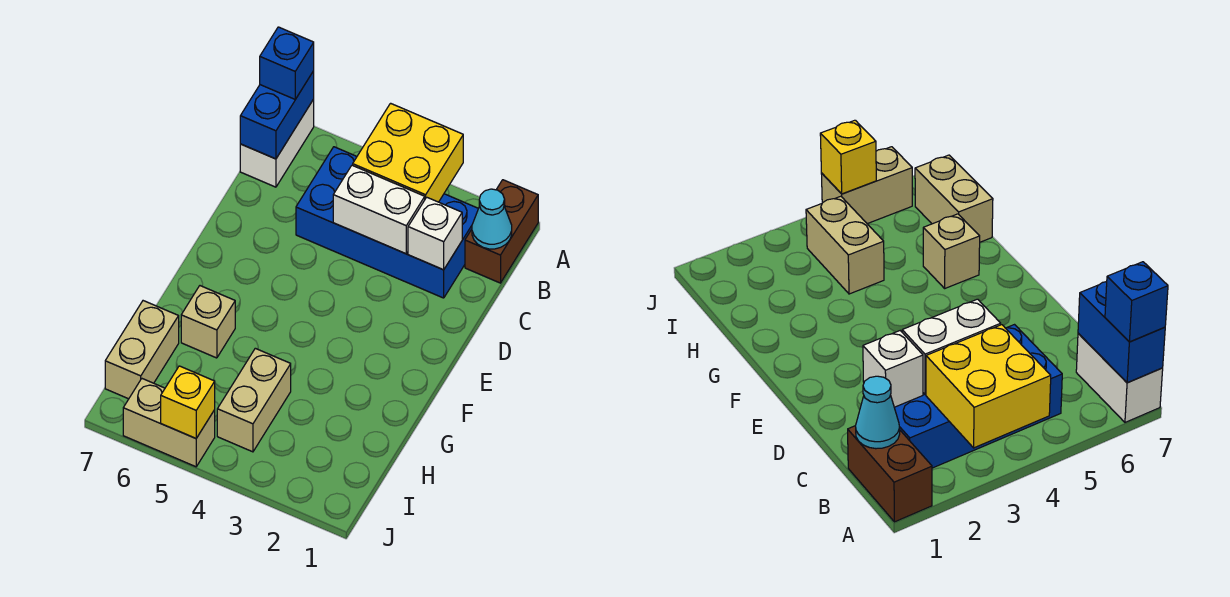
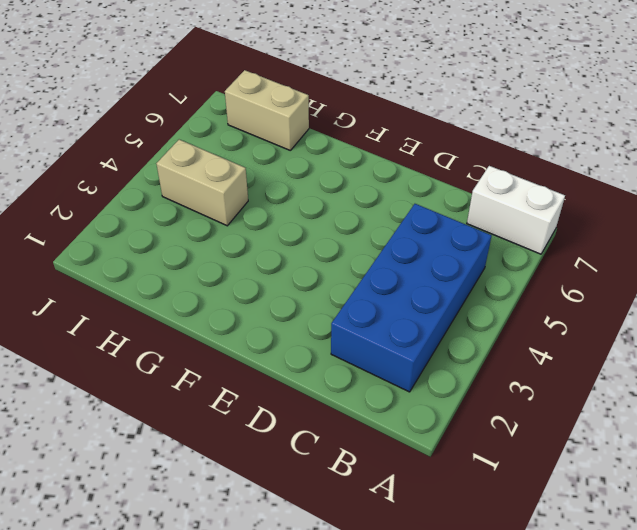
none -> brown brick A1:B1 level 1
none -> tan brick G6 level 1
none -> tan brick J5:J6 level 1

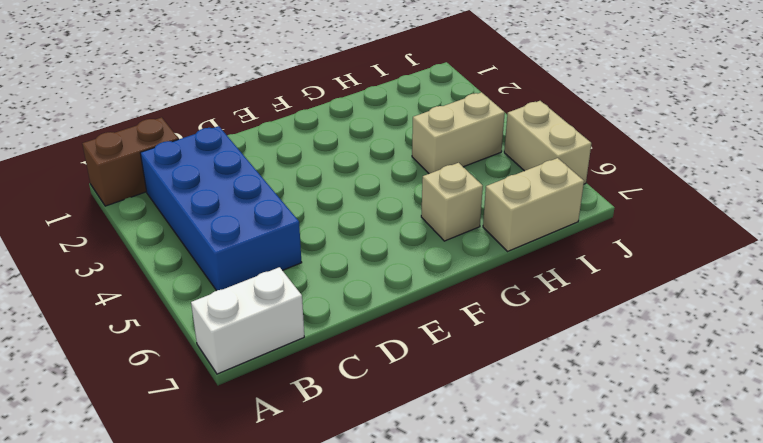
none -> yellow brick A3:B4 level 2
none -> blue brick A7:B7 level 2
none -> cyan cone B1 level 2

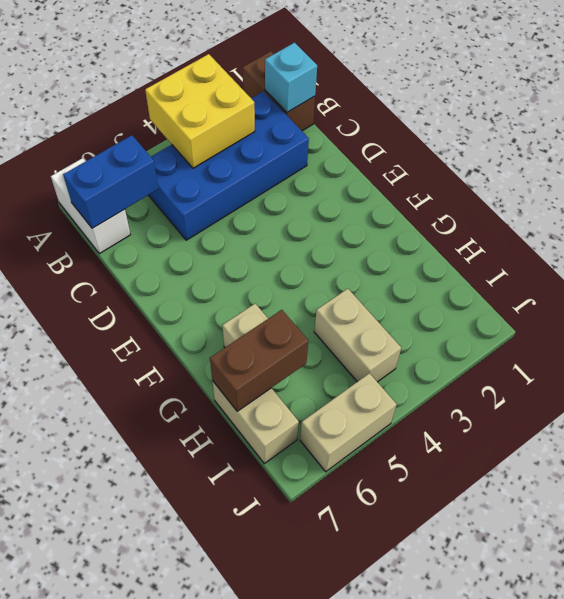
cyan brick B1 level 2 -> cyan cone B1 level 2
blue brick B6:B7 level 2 -> blue brick A7:B7 level 2
brown brick H6:H7 level 2 -> none
none -> white brick C2 level 2
none -> white brick C3:C4 level 2
none -> yellow brick J5 level 2

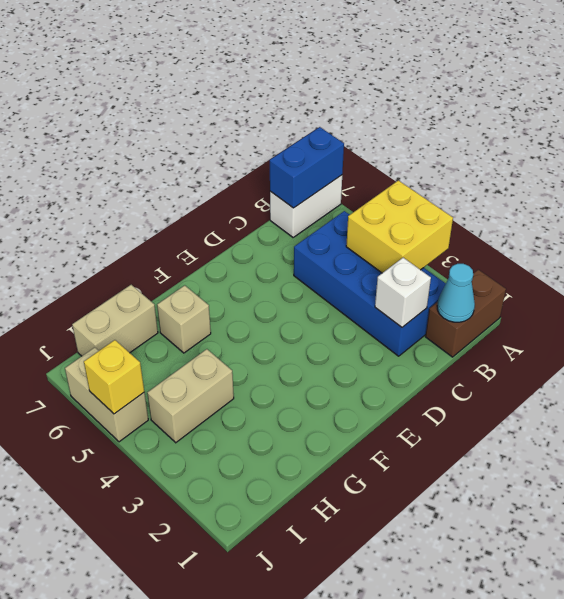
none -> white brick C3:C4 level 2
none -> blue brick A7 level 3

